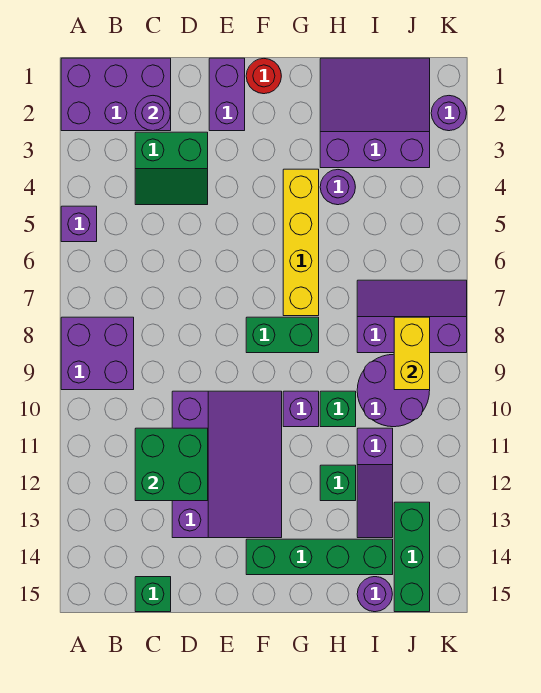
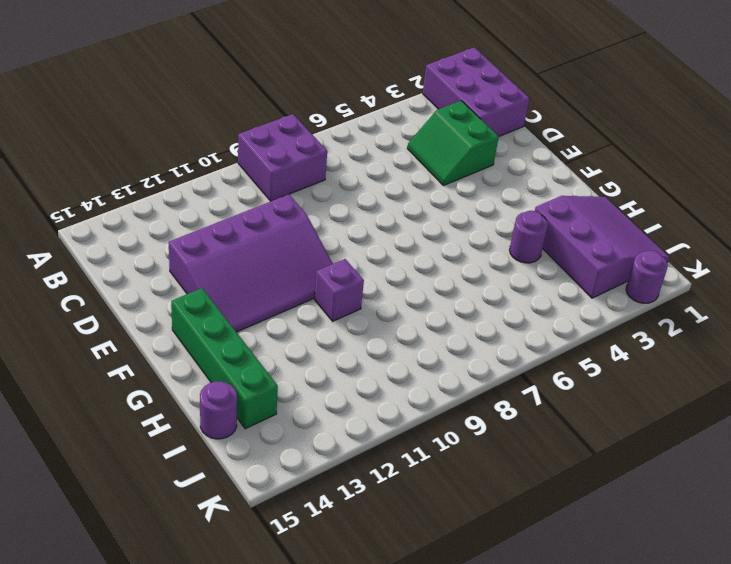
none -> purple brick A5 level 1
none -> green brick C15 level 1
none -> purple brick E1:E2 level 1

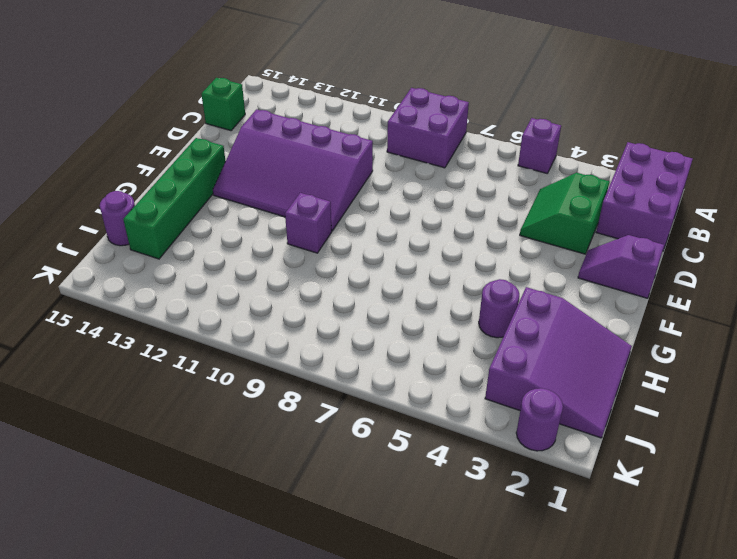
purple slope E1:E2 level 1 top 1 -> purple brick E1:E2 level 1
none -> red round brick F1 level 1
none -> green brick F8:G8 level 1
none -> yellow brick G4:G7 level 1

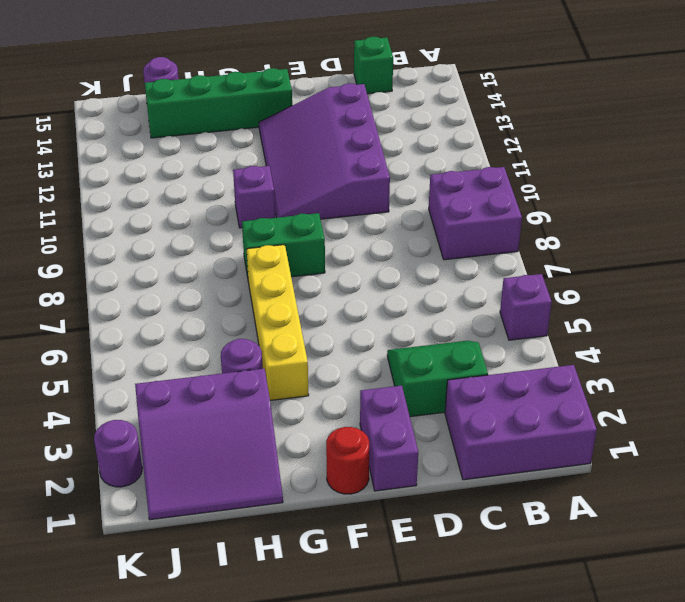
none -> green brick H10 level 1
none -> green brick H12 level 1
none -> purple slope I7:K8 level 1 top 8

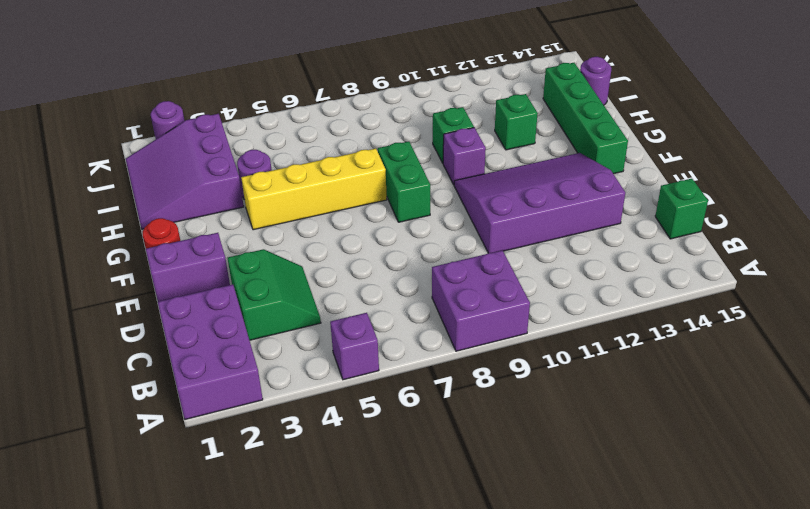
none -> purple slope I7:K8 level 1 top 8
none -> purple round brick I9:J10 level 1
none -> purple slope I11:I13 level 1 top 11

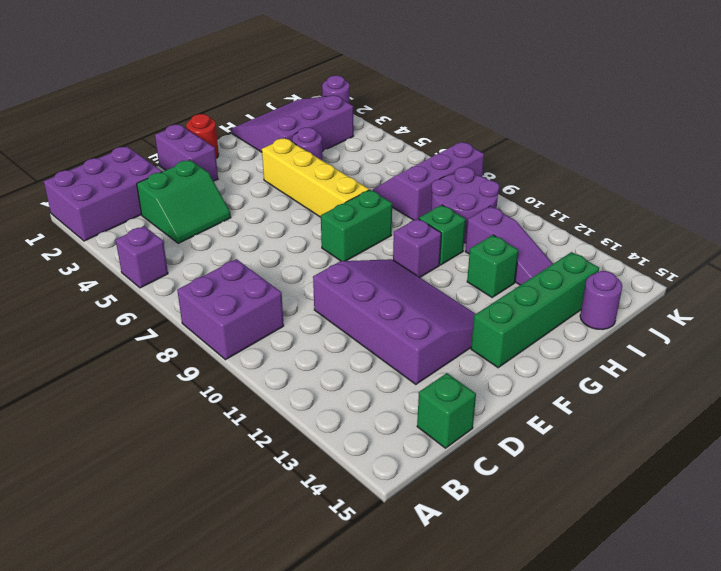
none -> green brick J13:J15 level 1
none -> purple round brick C2 level 2
none -> green brick C11:D12 level 2

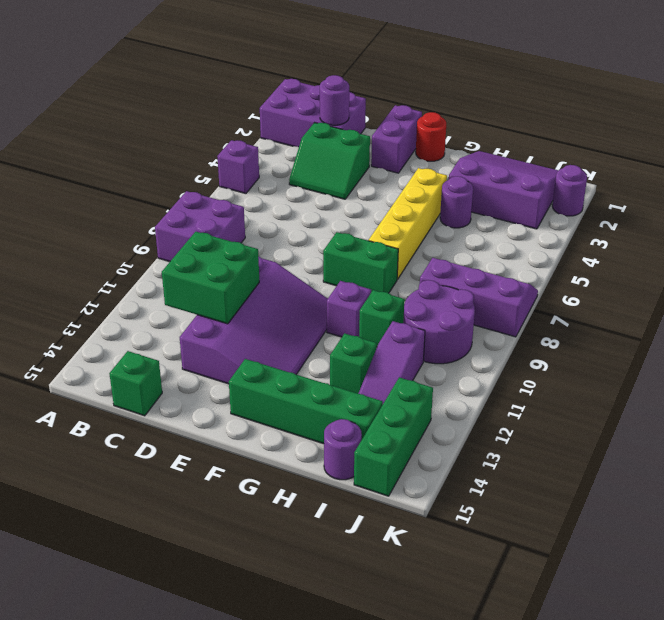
none -> yellow brick J8:J9 level 2

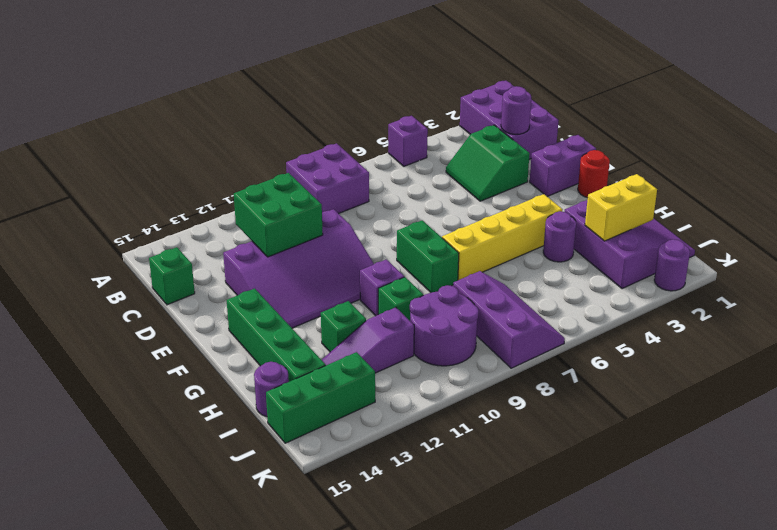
yellow brick I2:I3 level 2 -> yellow brick J8:J9 level 2

